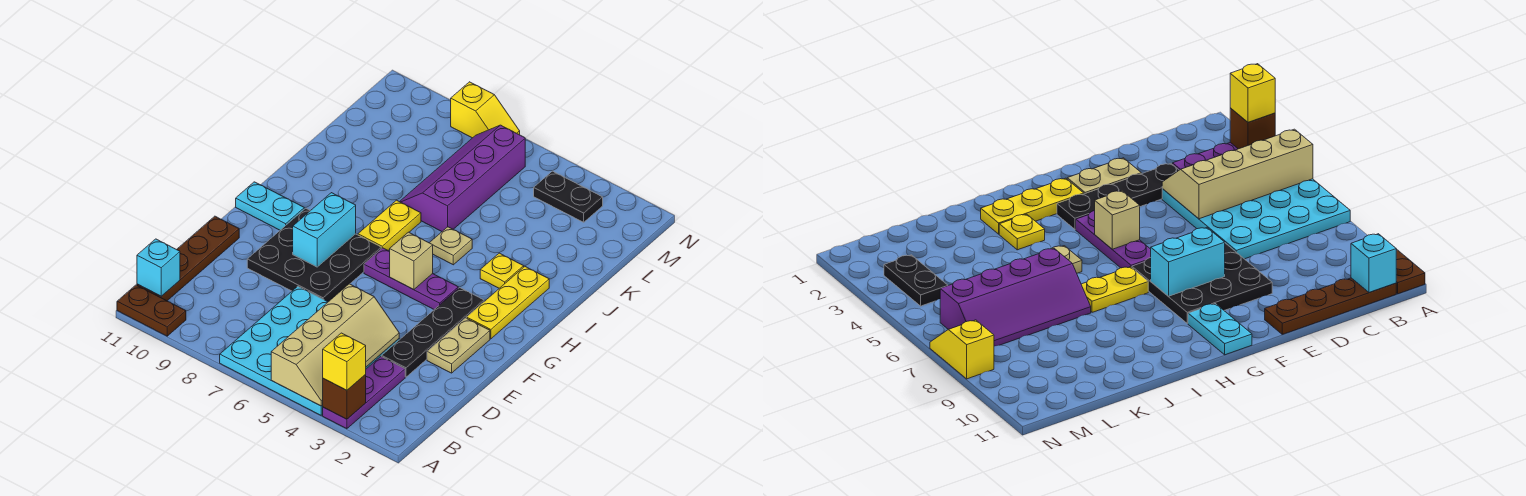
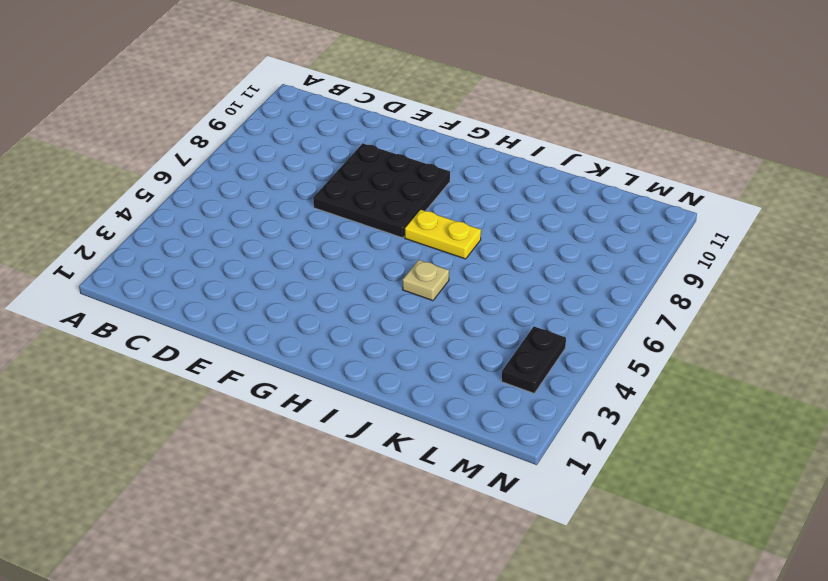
none -> purple plate A3:C3 level 1
none -> cyan plate A4:D7 level 1
none -> brown plate A10:A11 level 1

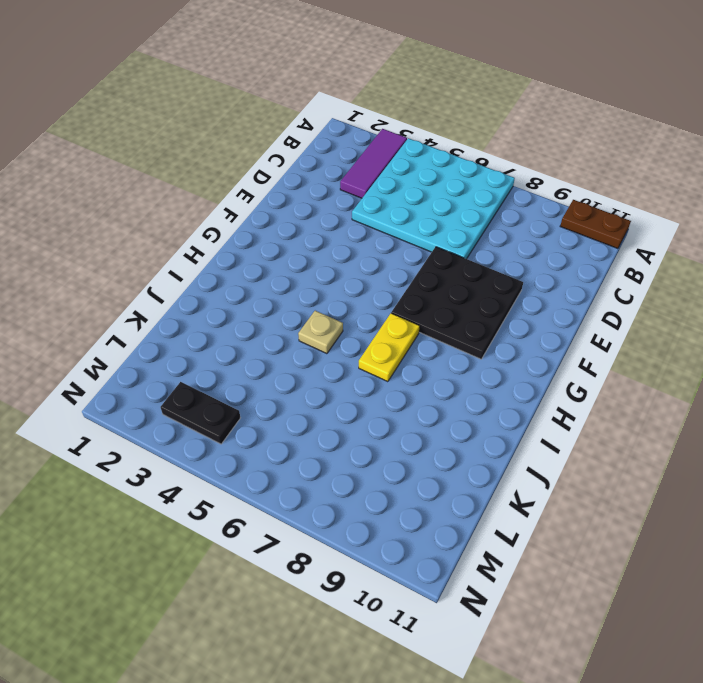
purple tile A3:C3 level 1 -> purple plate A3:C3 level 1
none -> brown plate B11:E11 level 1
none -> black plate D3:G3 level 1
none -> tan plate E2:F2 level 1

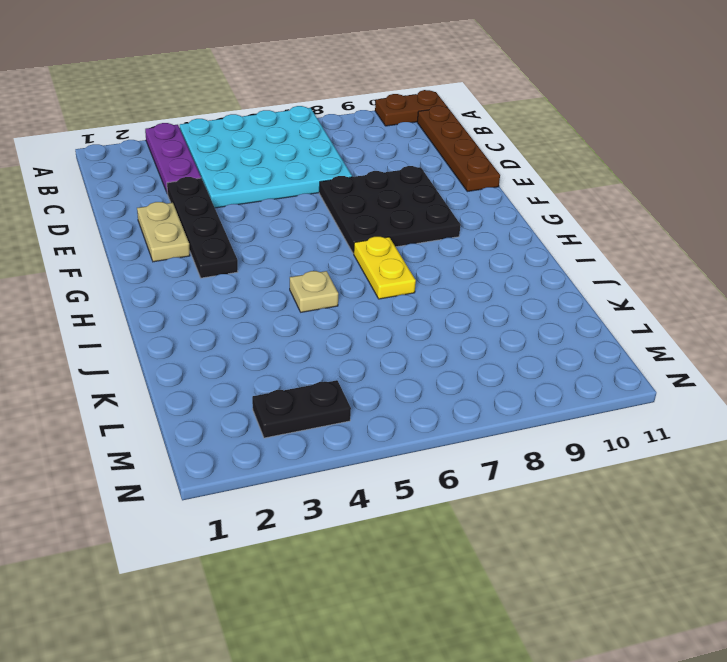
none -> yellow plate G2:I2 level 1
none -> purple plate G4:G6 level 1
none -> cyan plate G10:G11 level 1

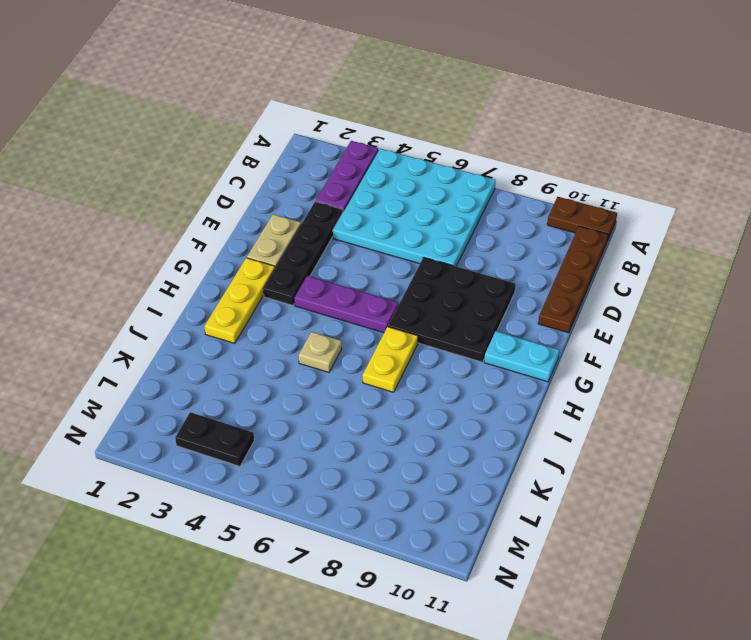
none -> yellow plate I3 level 1
none -> purple slope J6:M7 level 1 top 6
none -> yellow slope N7:N8 level 1 top 8

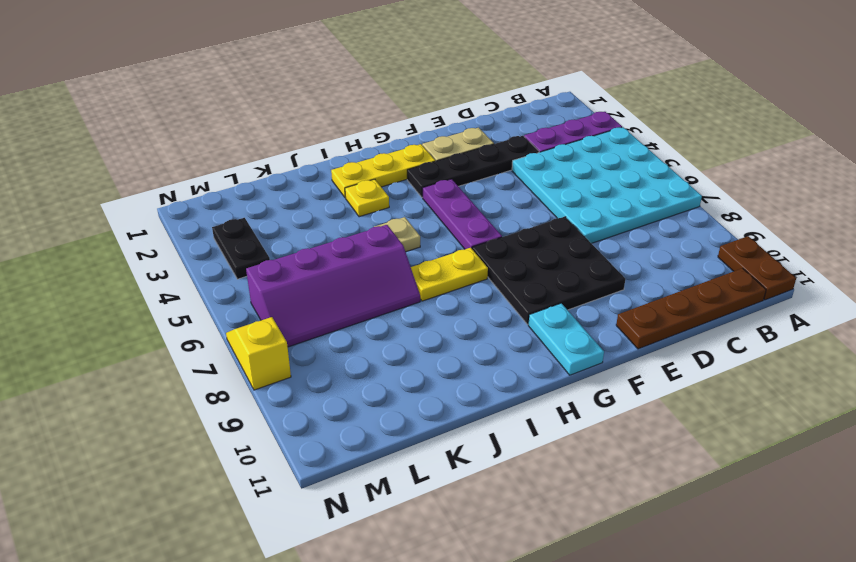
none -> brown brick A3 level 2
none -> tan slope A4:D5 level 2 top 5
none -> cyan brick B11 level 2

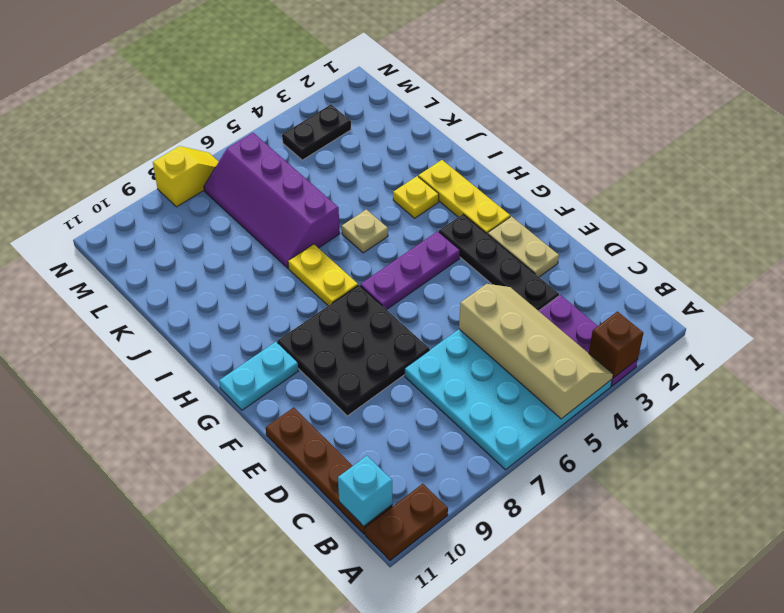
none -> cyan brick F8:G8 level 2
none -> tan brick G5 level 2
none -> yellow brick A3 level 3

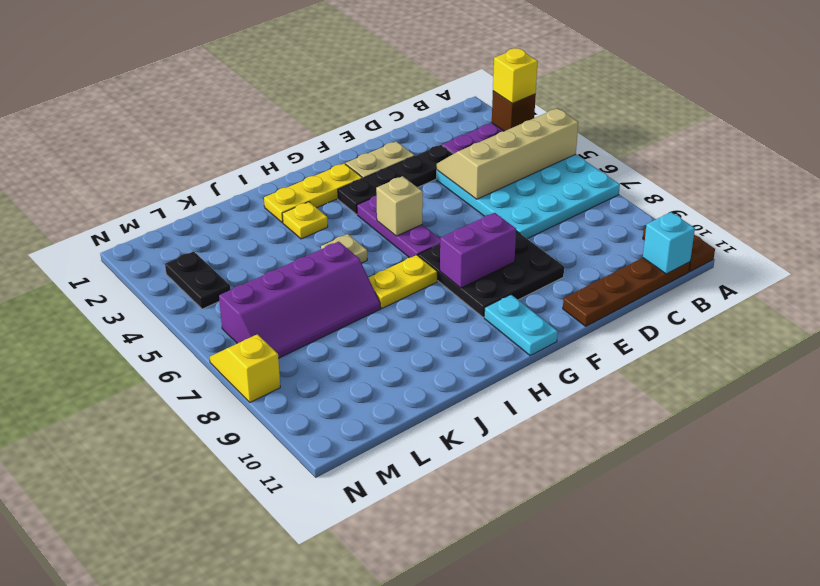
purple brick F8:G8 level 2 -> cyan brick F8:G8 level 2

